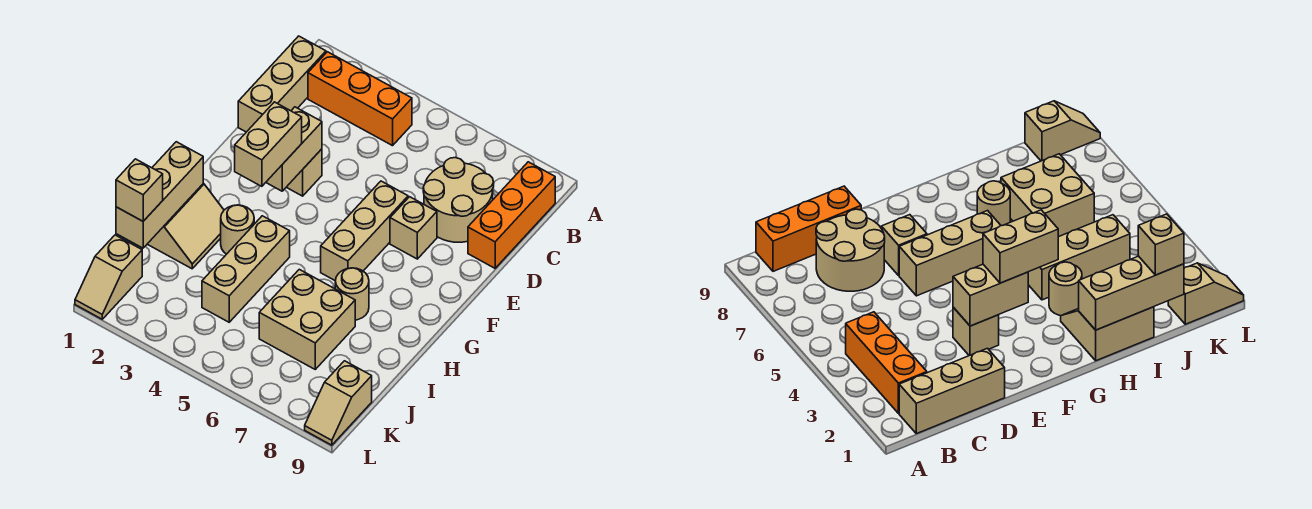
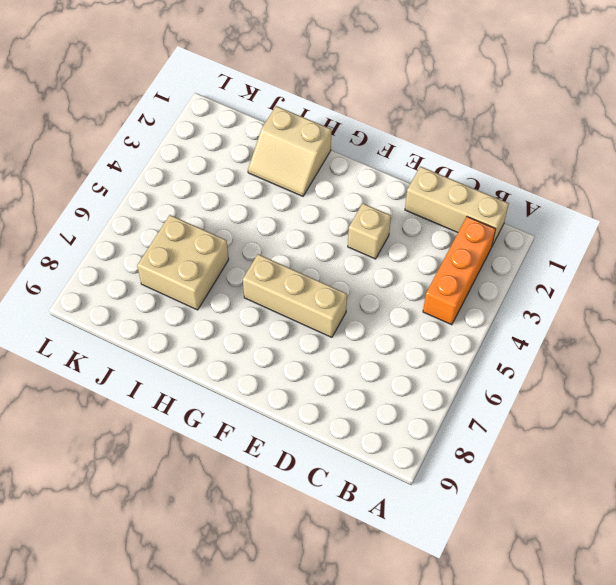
none -> orange brick B9:D9 level 1
none -> tan round brick C7:D8 level 1
none -> tan brick E7 level 1

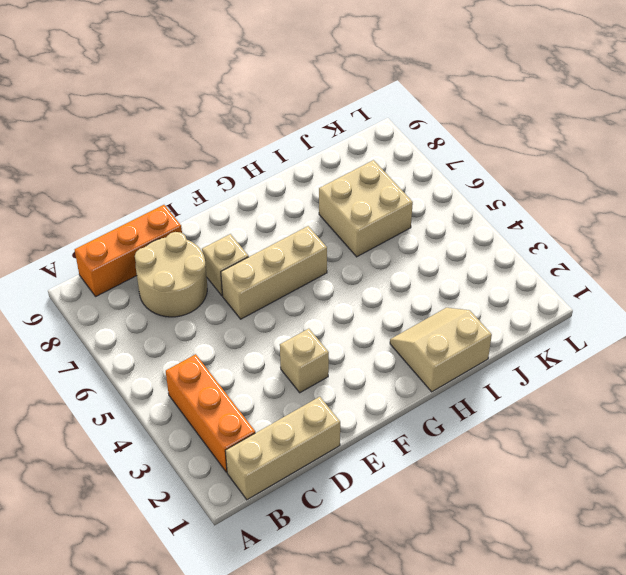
none -> tan round brick H3 level 1
none -> tan brick H4:J4 level 1
none -> tan round brick H7 level 1

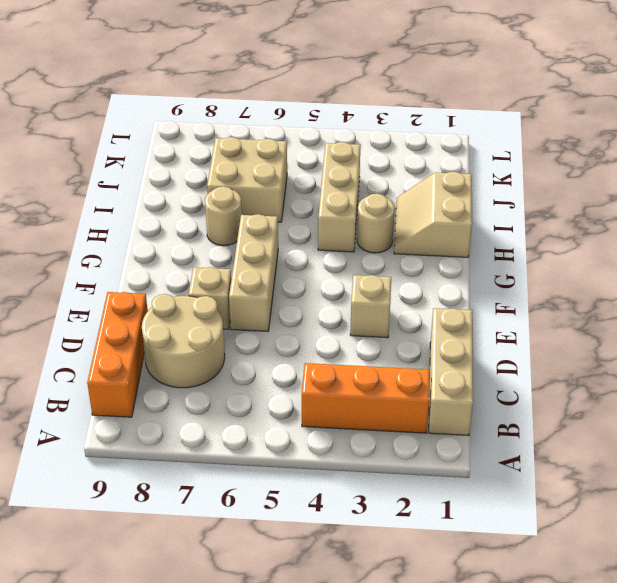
none -> tan slope K1:L1 level 1 top K
none -> tan slope K9:L9 level 1 top K
none -> tan brick E3:F3 level 2

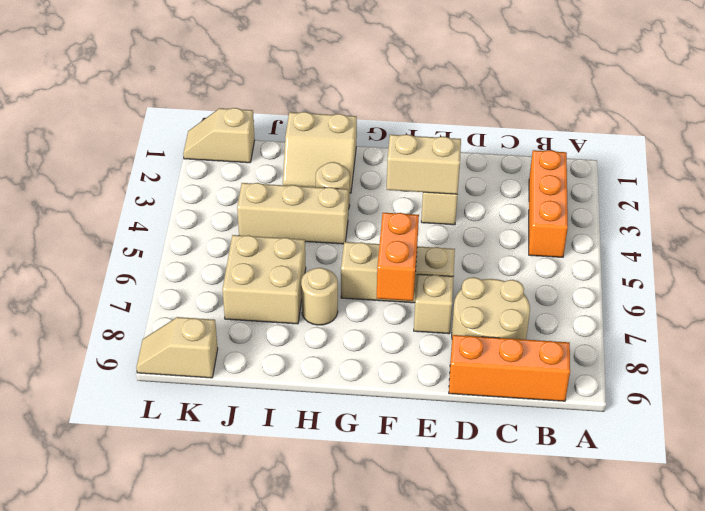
orange brick F6:F7 level 2 -> none
none -> tan brick B1:D1 level 1
none -> tan brick H1:J1 level 2
none -> tan brick F3:G3 level 3

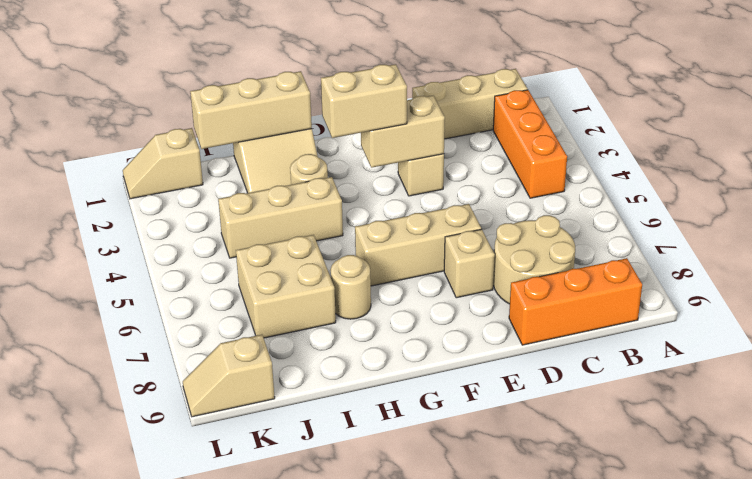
none -> tan brick J1 level 3

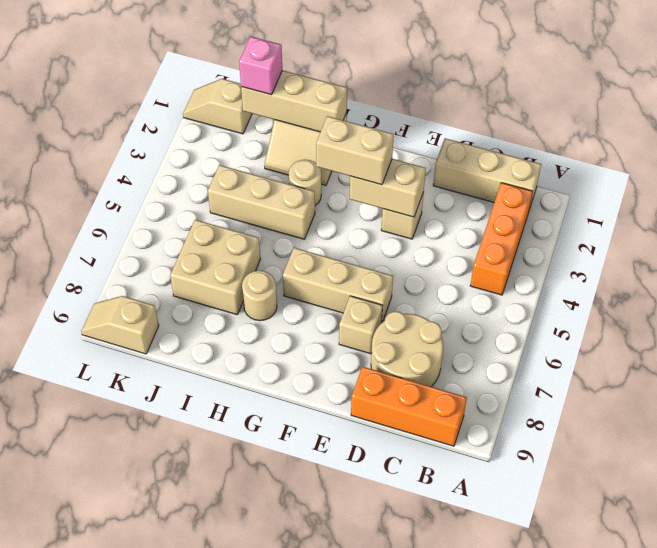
pink brick J1 level 3 -> tan brick J1 level 3

